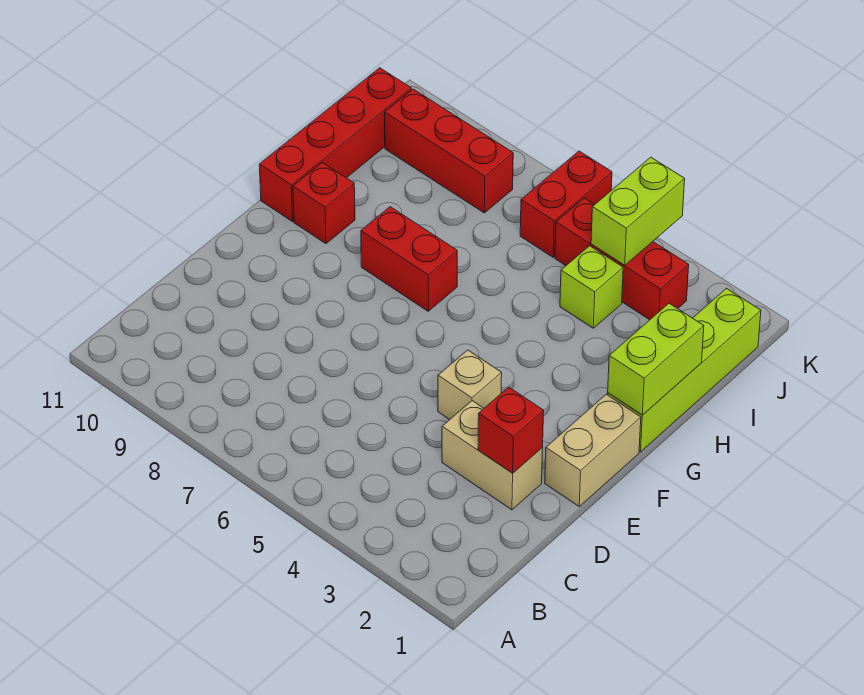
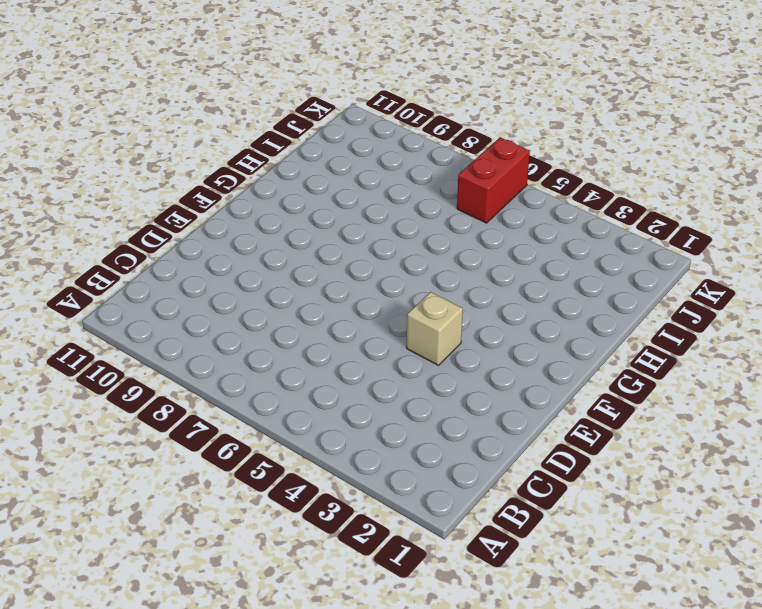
none -> tan brick D2:D3 level 1
none -> tan brick E1:F1 level 1
none -> lime brick G1:J1 level 1

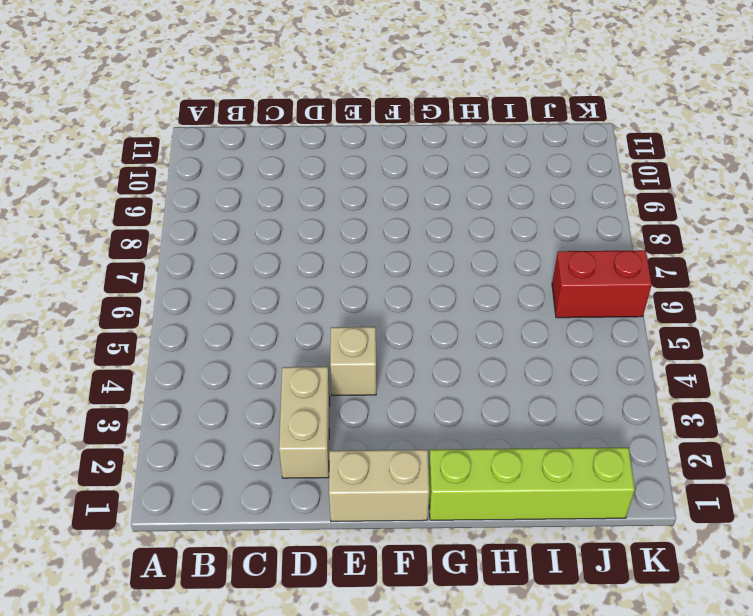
none -> red brick G7:G8 level 1
none -> red brick G10 level 1
none -> red brick G11:J11 level 1

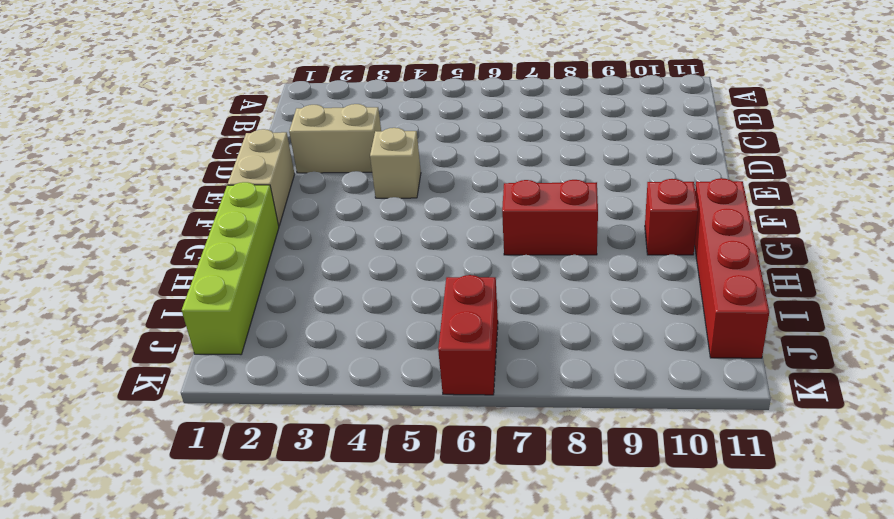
none -> lime brick I4 level 1
none -> red brick J3:J5 level 1
none -> red brick J8:J10 level 1

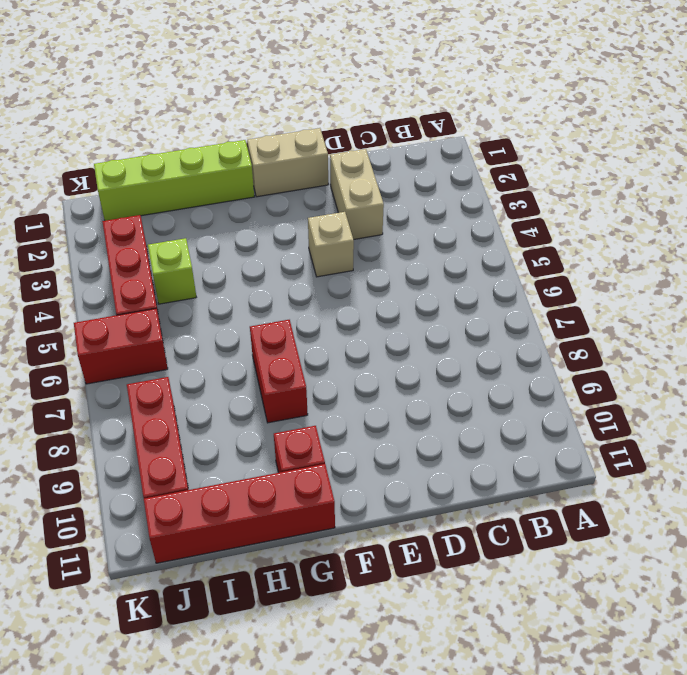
none -> red brick D2 level 2
none -> lime brick G1:H1 level 2
none -> lime brick J4:K4 level 2

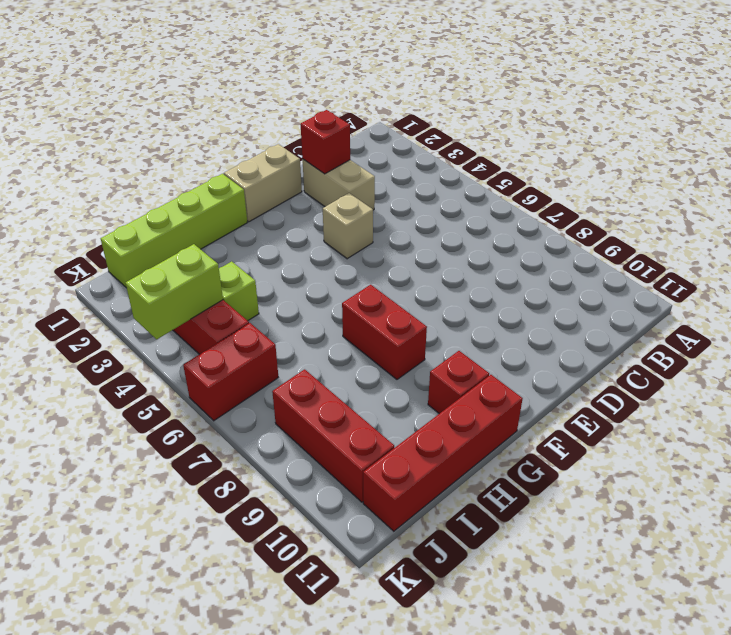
none -> lime brick G1:H1 level 2

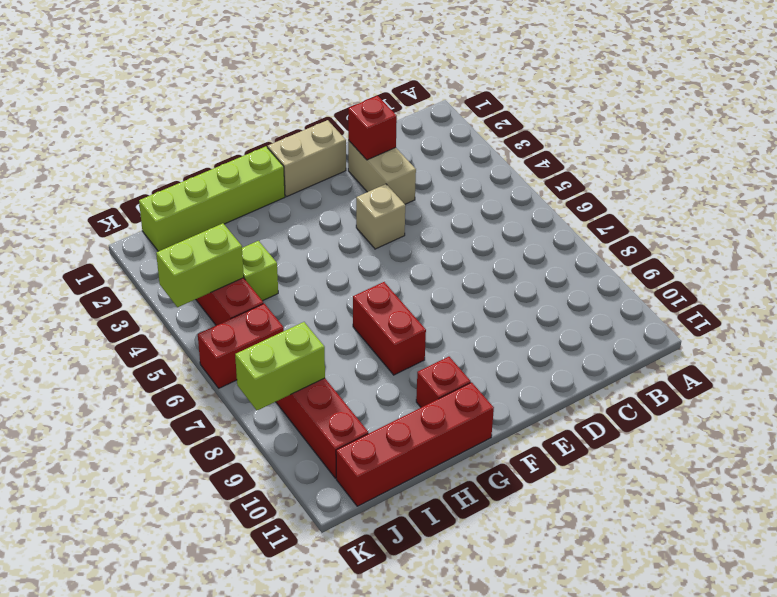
lime brick J8:K8 level 2 -> lime brick G1:H1 level 2

